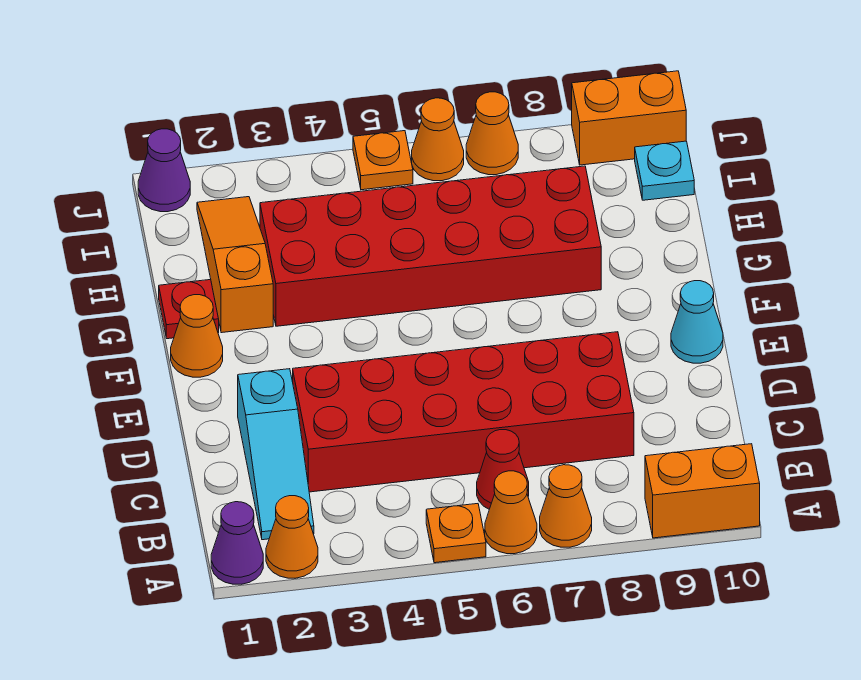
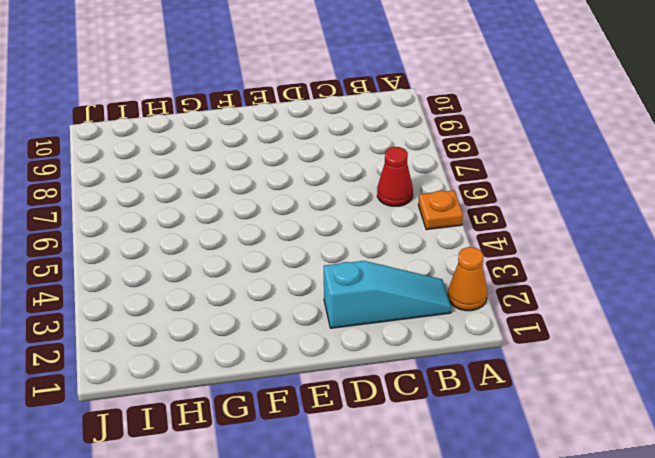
none -> purple cone A1 level 1
none -> orange cone A6 level 1
none -> orange cone A7 level 1

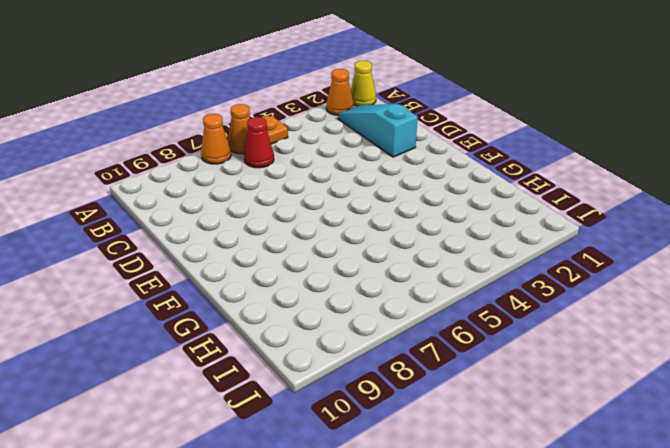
yellow cone A1 level 1 -> purple cone A1 level 1
none -> orange brick A9:A10 level 1
none -> red brick C3:D8 level 1
none -> cyan cone E10 level 1

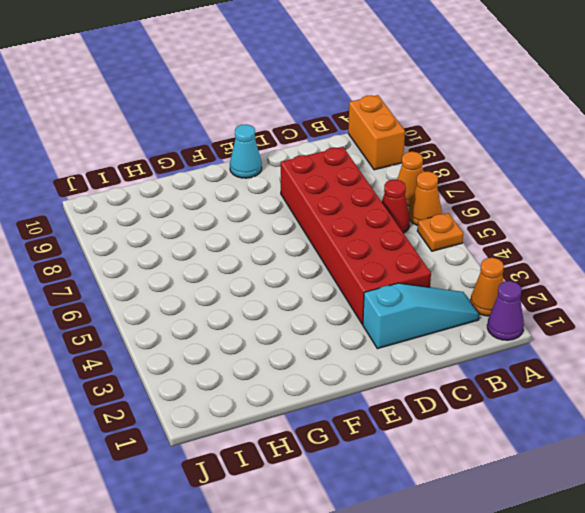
none -> orange cone F1 level 1
none -> red plate G1 level 1
none -> orange slope G2:I2 level 1 top G

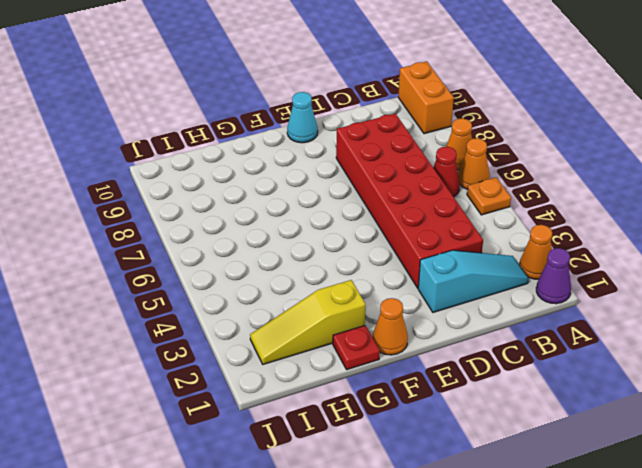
yellow slope G2:I2 level 1 top G -> orange slope G2:I2 level 1 top G
none -> red brick G3:H8 level 1
none -> cyan plate I10 level 1
none -> purple cone J1 level 1

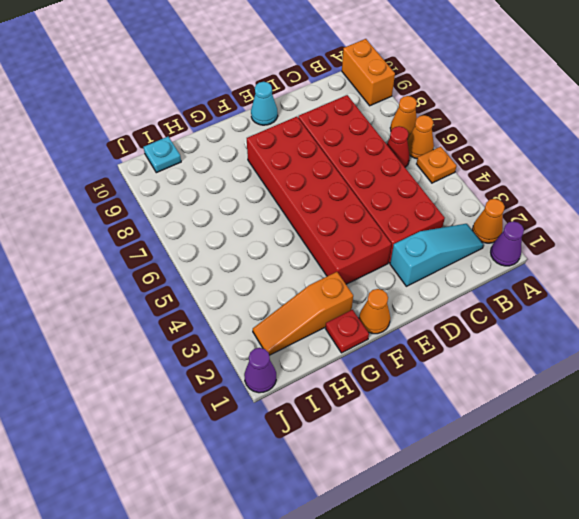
red brick E3:F8 level 1 -> red brick G3:H8 level 1
none -> orange plate J5 level 1
none -> orange cone J6 level 1
none -> orange cone J7 level 1

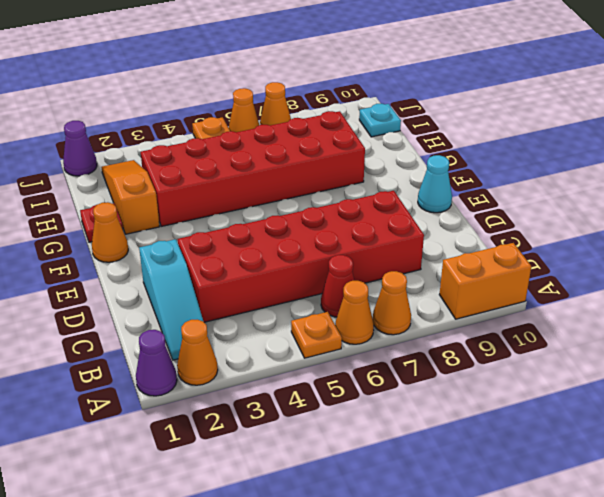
none -> orange brick J9:J10 level 1

